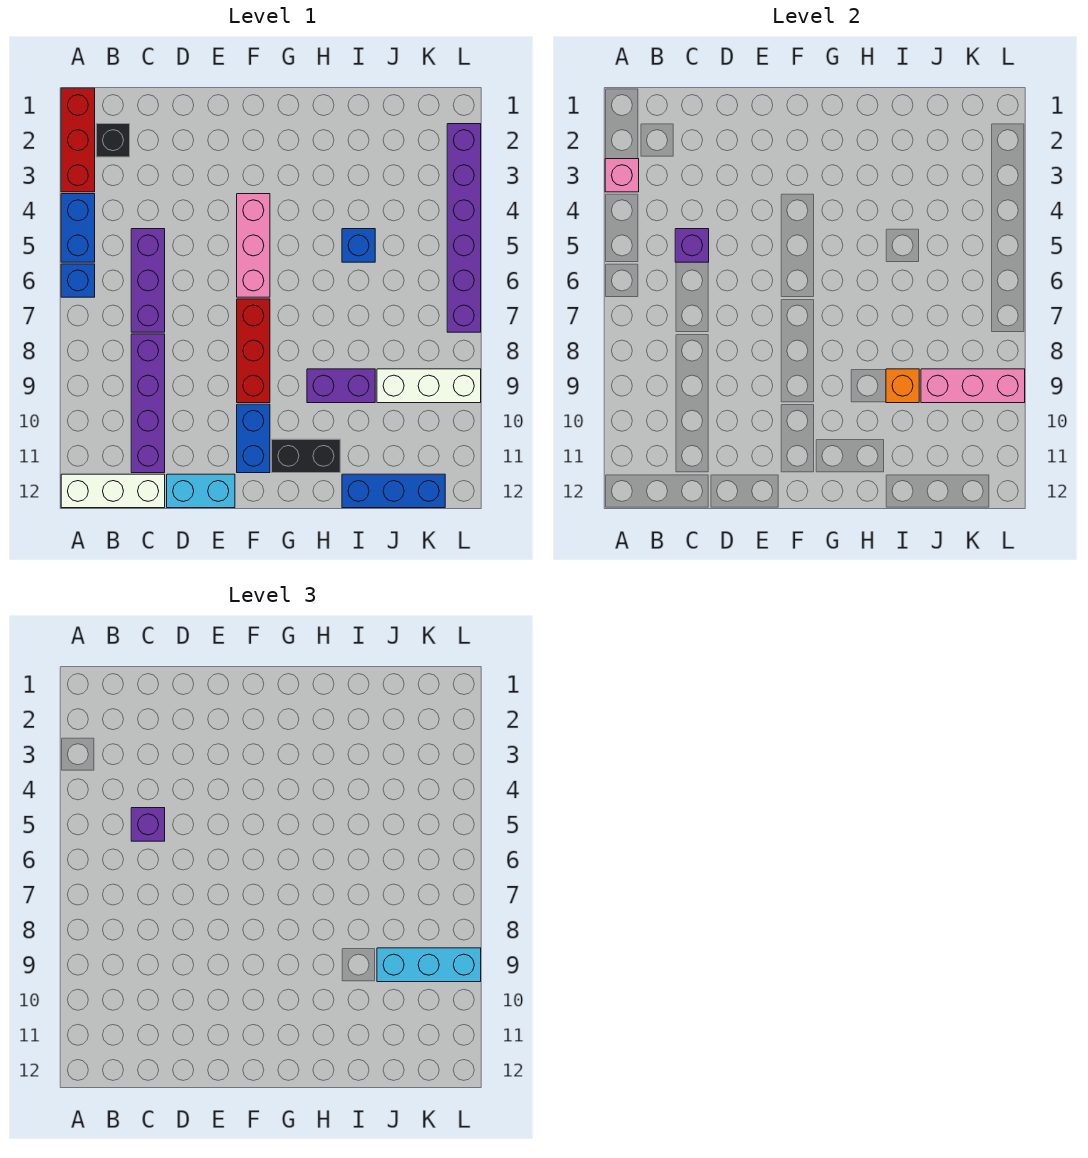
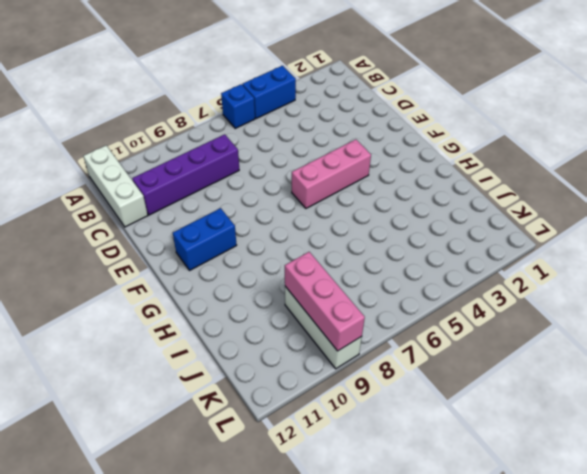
none -> red brick A1:A3 level 1
none -> black brick B2 level 1
none -> purple brick C5:C7 level 1

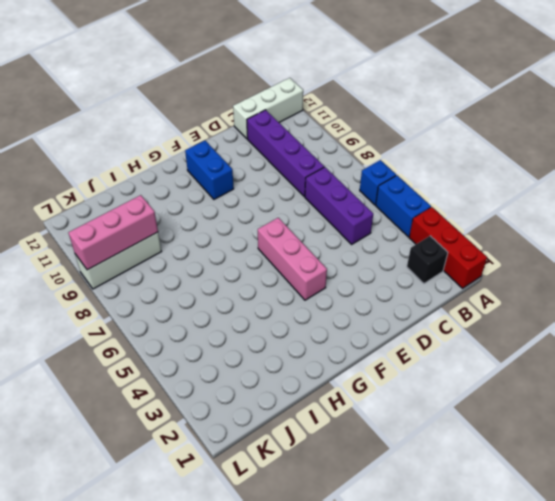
none -> cyan brick D12:E12 level 1
none -> red brick F7:F9 level 1
none -> black brick G11:H11 level 1

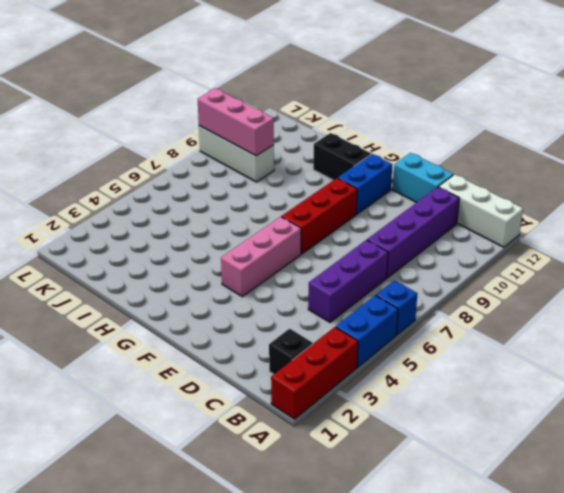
none -> purple brick H9:I9 level 1
none -> blue brick I5 level 1
none -> blue brick I12:K12 level 1

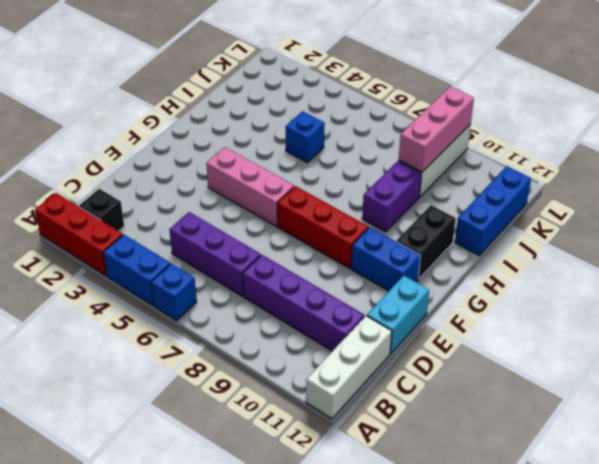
none -> purple brick L2:L7 level 1
none -> pink brick A3 level 2
none -> purple brick C5 level 2

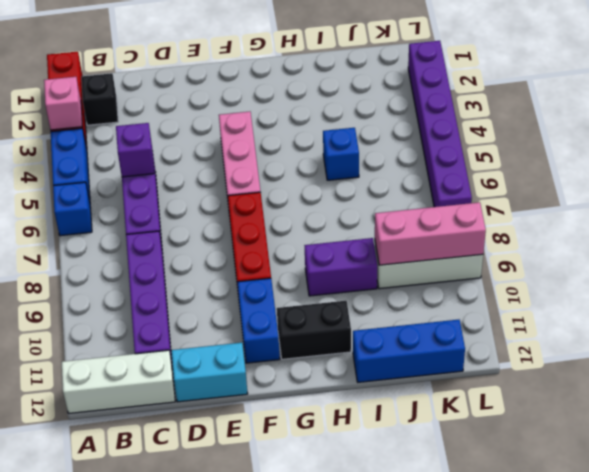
none -> orange brick I9 level 2
none -> purple brick C5 level 3
none -> cyan brick J9:L9 level 3

